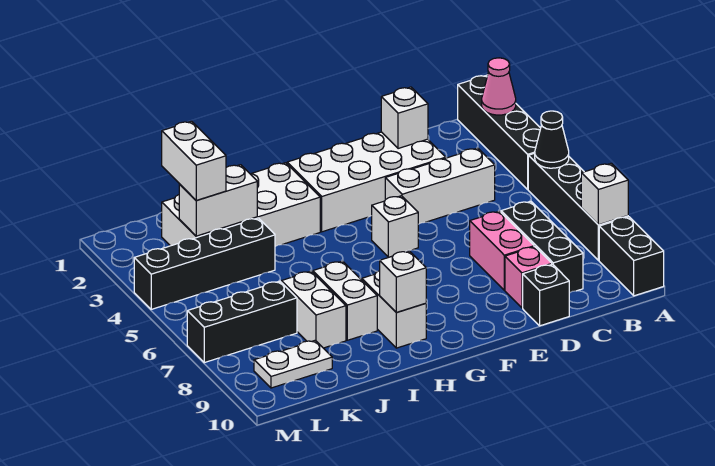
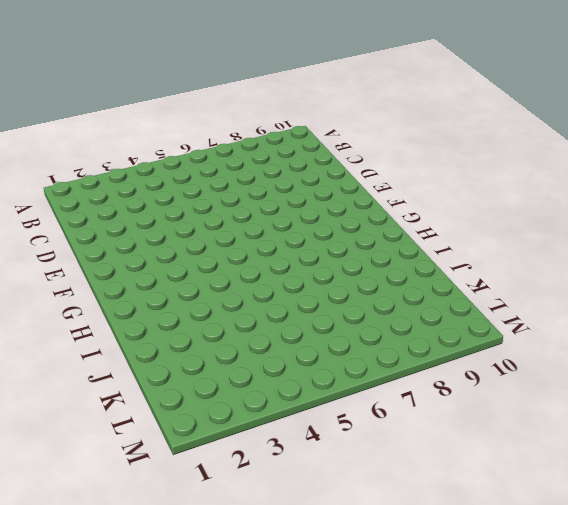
none -> black brick A1:A4 level 1
none -> black brick A5:A8 level 1
none -> black brick A9:A10 level 1

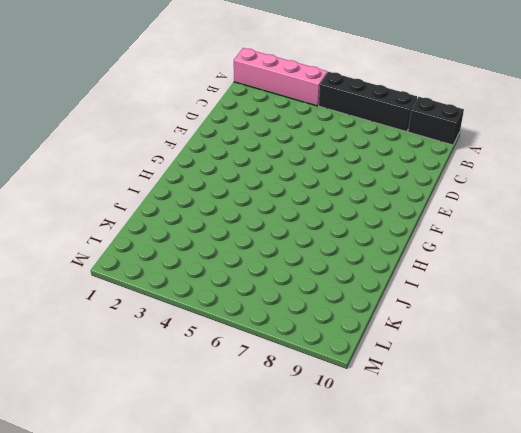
pink brick A1:A4 level 1 -> black brick A1:A4 level 1
none -> white brick C4:E4 level 1
none -> black brick C7:C9 level 1
none -> white brick D2:G3 level 1

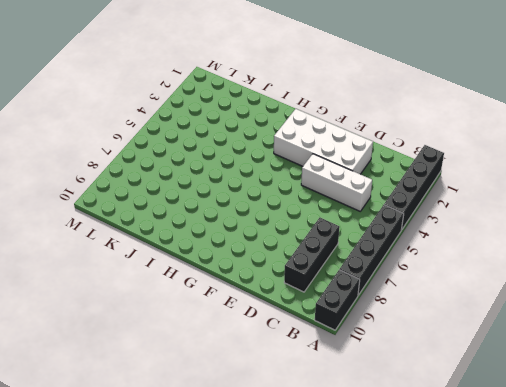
none -> pink brick D7:D8 level 1
none -> pink brick D9 level 1
none -> black brick D10 level 1

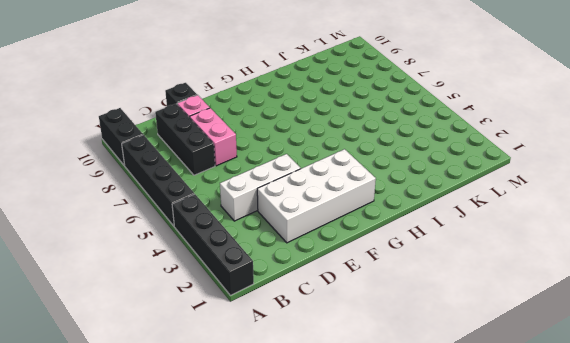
none -> white brick F5 level 1
none -> white brick H2:K3 level 1
none -> white brick H8:H9 level 1

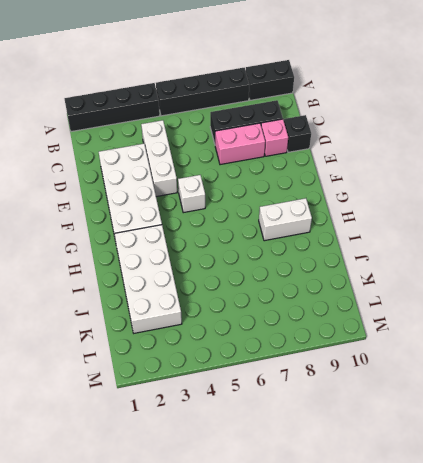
none -> white brick I7:I8 level 1
none -> black brick J4:M4 level 1
none -> white brick J7:J8 level 1

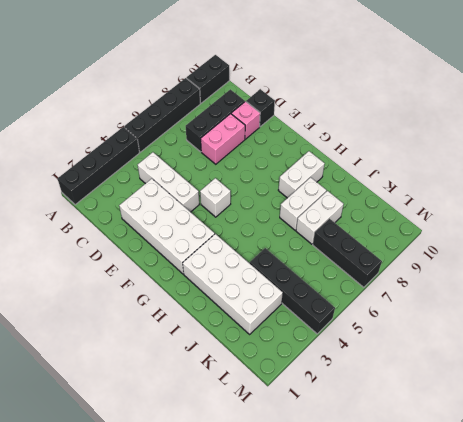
none -> white plate K9:L9 level 1
none -> pink cone A2 level 2
none -> black cone A5 level 2

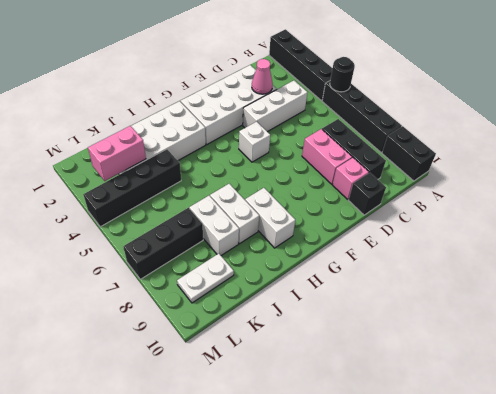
black round brick A5 level 2 -> black cone A5 level 2
pink cone D3 level 2 -> pink cone A2 level 2
pink brick K3:L3 level 2 -> white brick J3:K3 level 2
none -> white brick A8 level 2
none -> white brick D2 level 2
none -> white brick H9 level 2

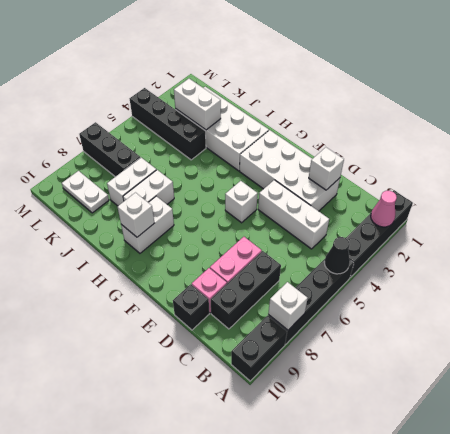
none -> white brick K2:K3 level 3

